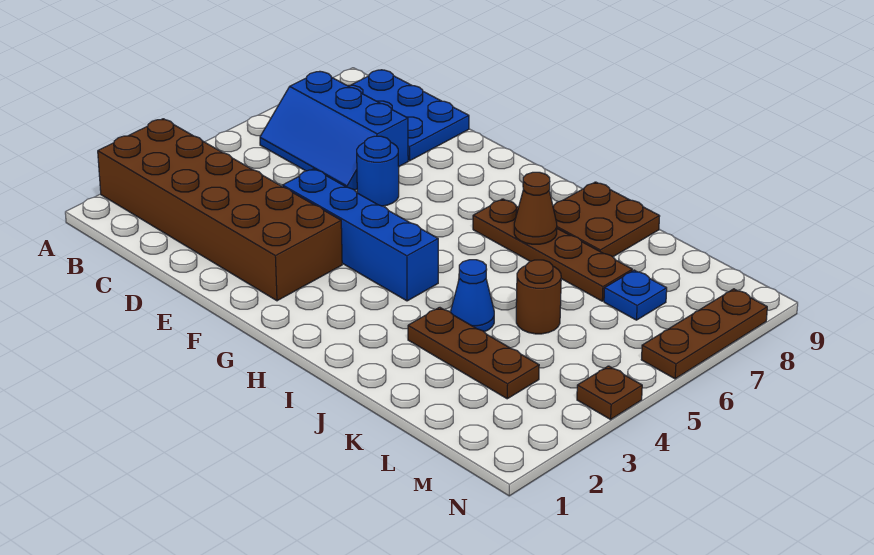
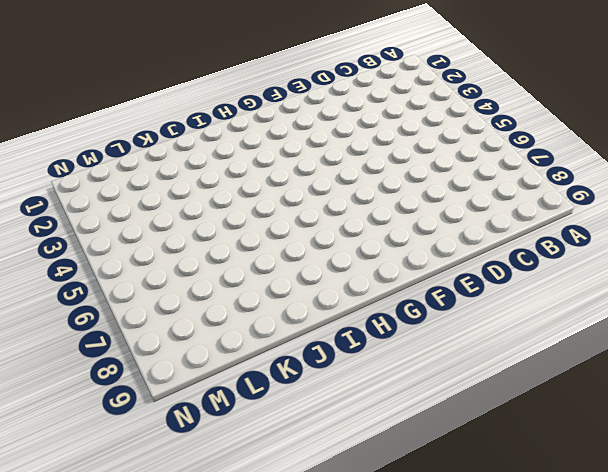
none -> brown brick A2:F3 level 1
none -> blue slope B6:D7 level 1 top 7
none -> blue plate B8:D9 level 1

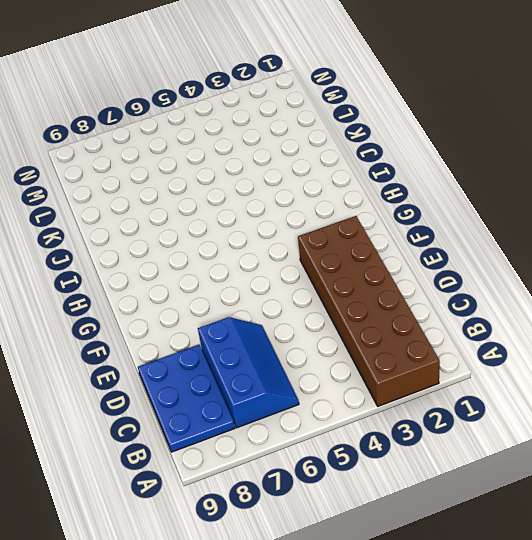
none -> blue brick E4:H4 level 1
none -> blue round brick E6 level 1
none -> brown plate H7:K7 level 1

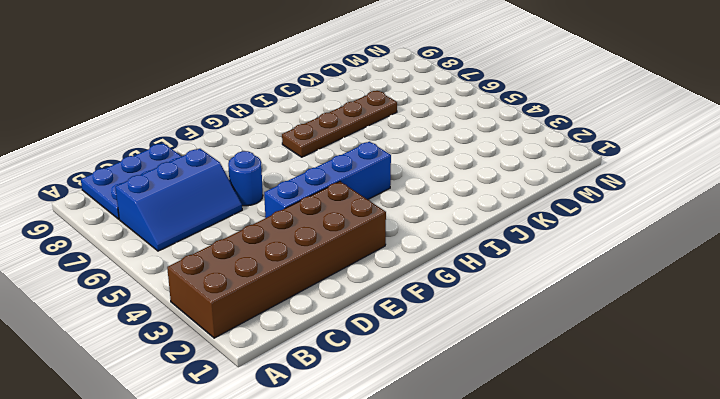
none -> brown plate I8:J9 level 1
none -> brown plate J3:L3 level 1
none -> blue cone J4 level 1

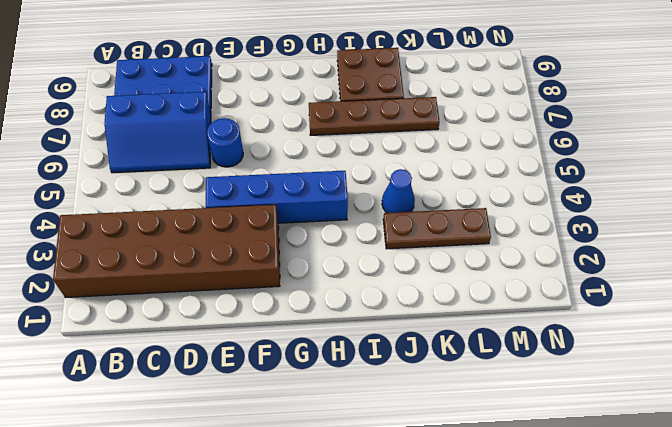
none -> brown round brick K5 level 1
none -> blue plate L7 level 1
none -> brown plate N4 level 1

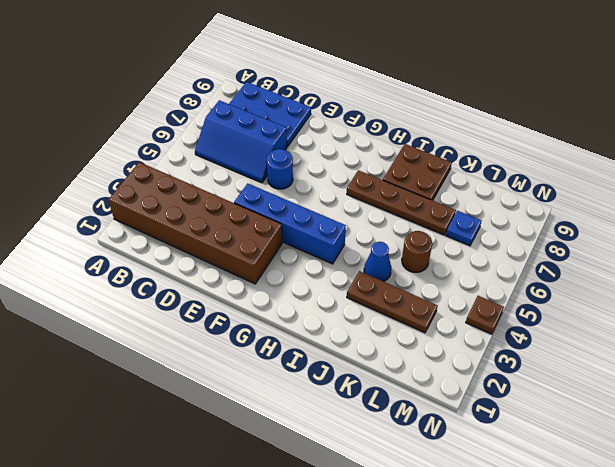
none -> brown plate N6:N8 level 1
none -> brown cone I7 level 2

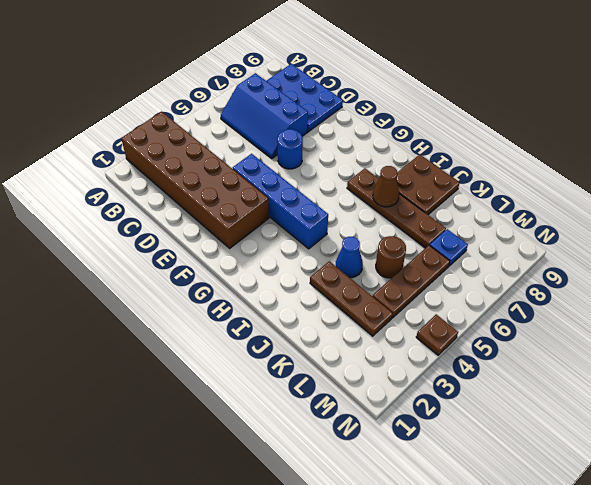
brown plate L4:L6 level 1 -> brown plate N6:N8 level 1

